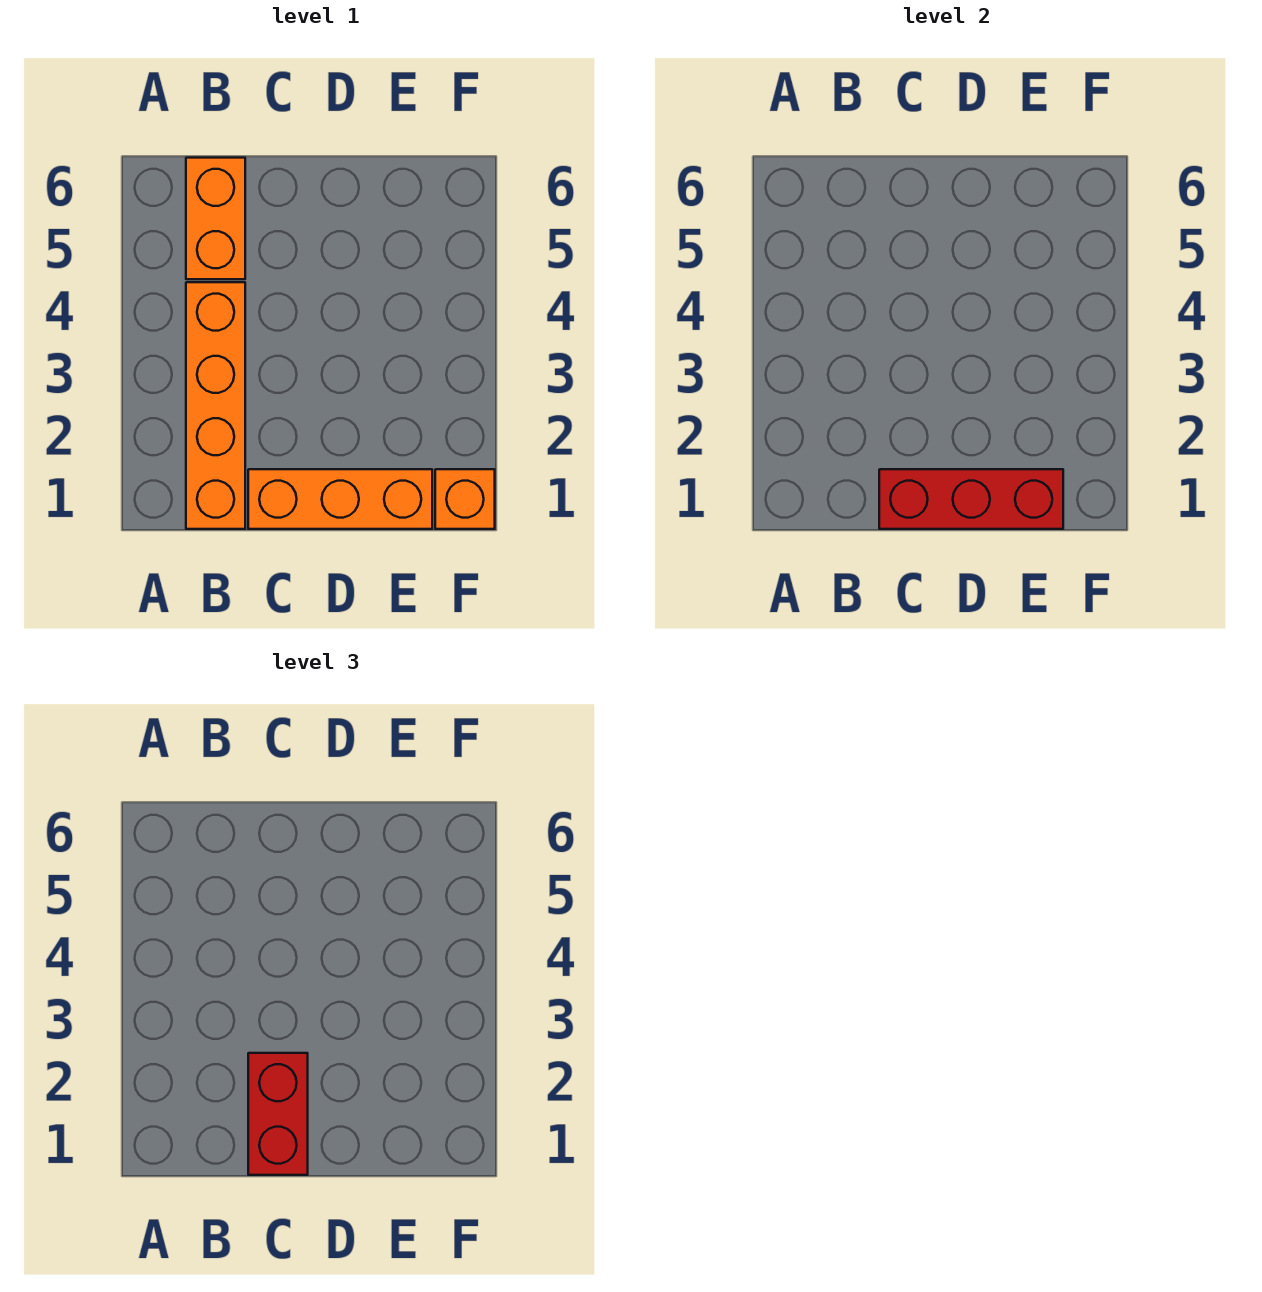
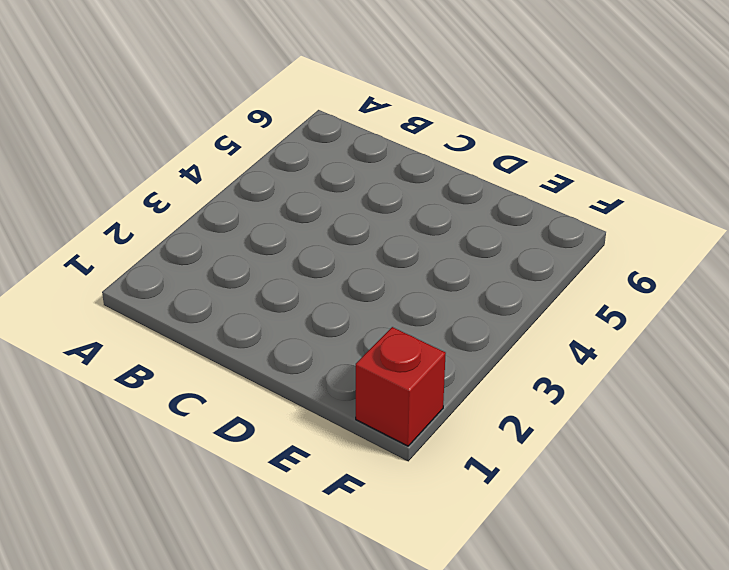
red brick F1 level 1 -> orange brick F1 level 1
none -> orange brick B1:B4 level 1
none -> orange brick B5:B6 level 1

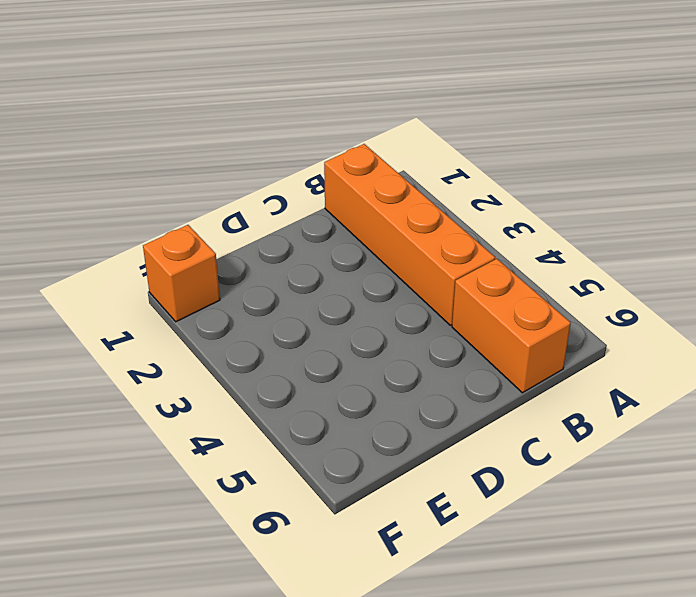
none -> orange brick C1:E1 level 1
none -> red brick C1:E1 level 2

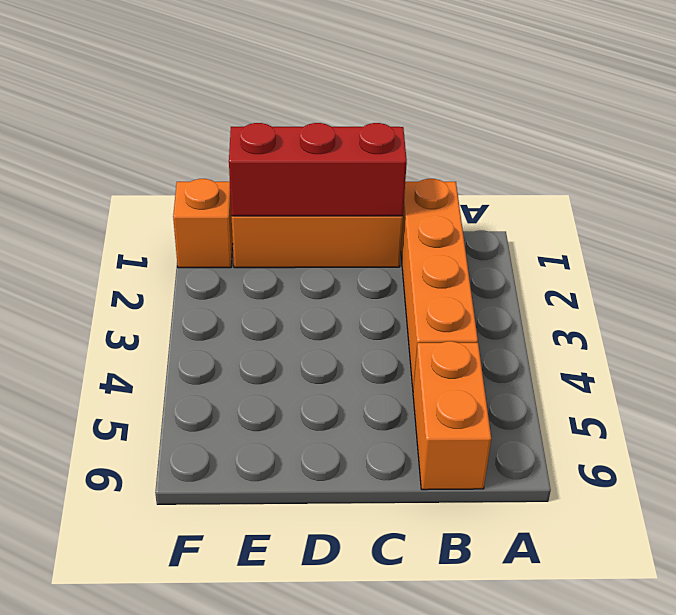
none -> red brick C1:C2 level 3

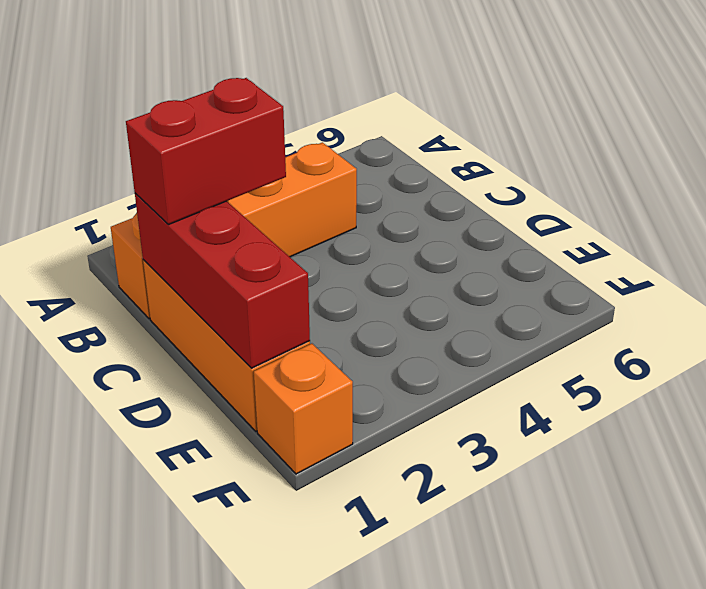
none -> orange brick B5:B6 level 1

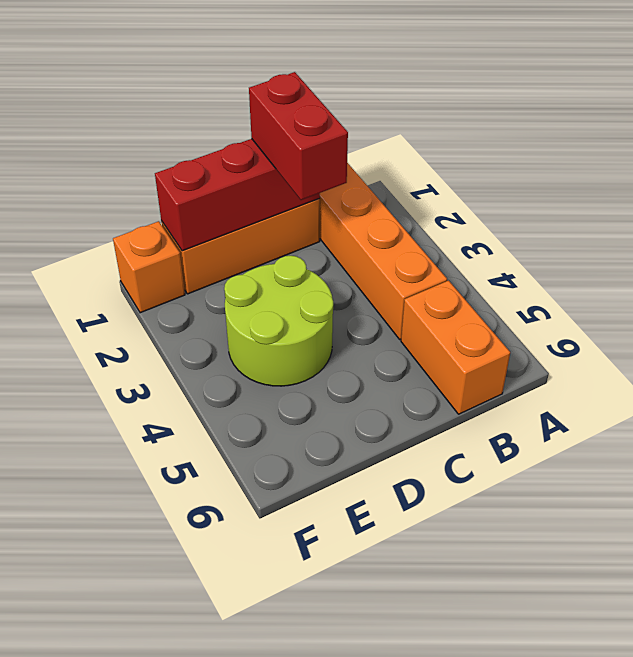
lime round brick D3:E4 level 1 -> none

